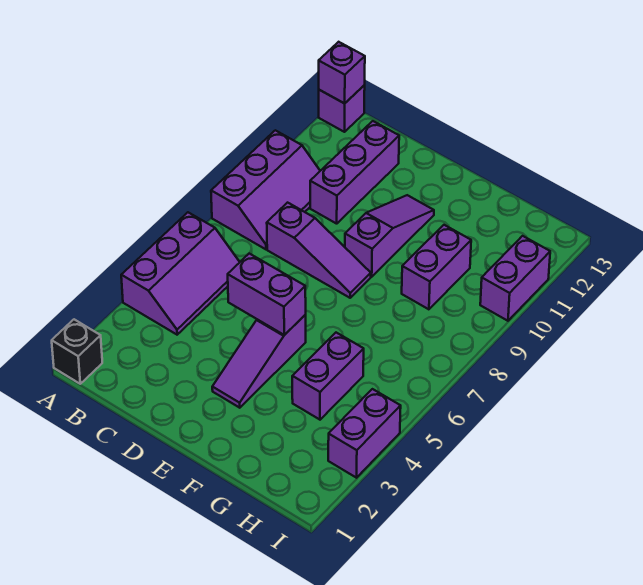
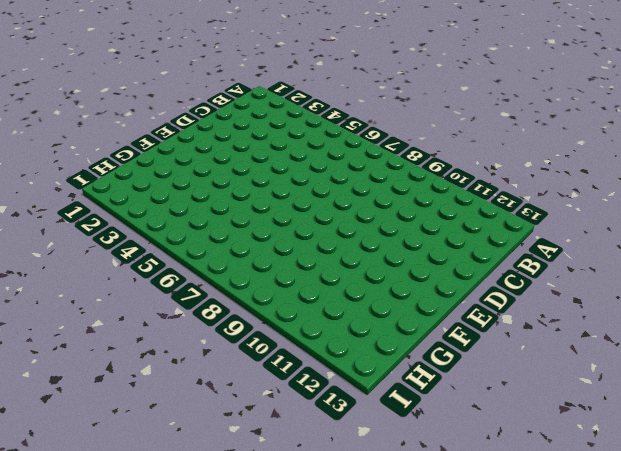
none -> black brick A1 level 1
none -> purple slope A4:B6 level 1 top A
none -> purple slope A8:B10 level 1 top A

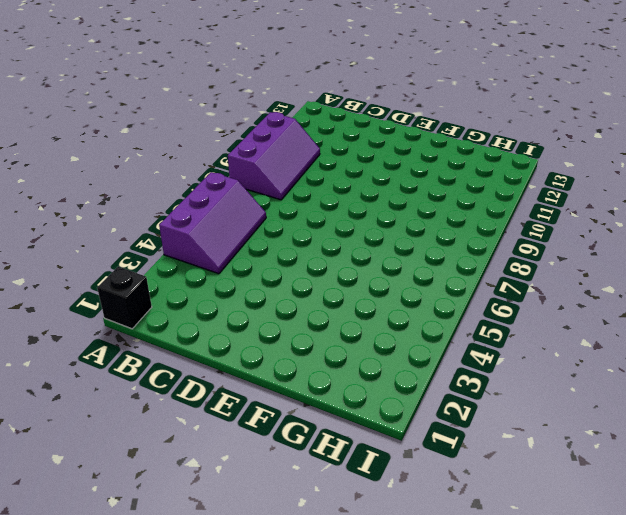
none -> purple brick A13 level 1
none -> purple slope C8:E8 level 1 top C
none -> purple brick C10:C12 level 1

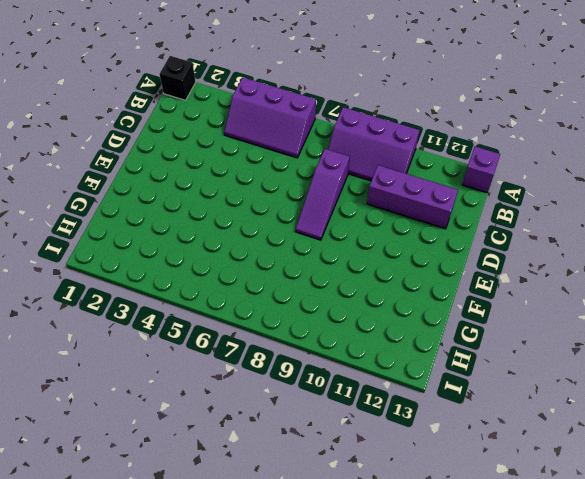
none -> purple slope E3:E5 level 1 top 5
none -> purple slope E9:E11 level 1 top 9
none -> purple brick G4:G5 level 1

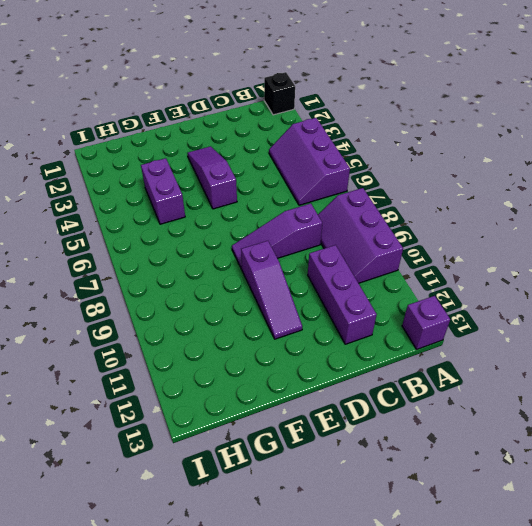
none -> purple brick G9:G10 level 1
none -> purple brick I3:I4 level 1
none -> purple brick I10:I11 level 1

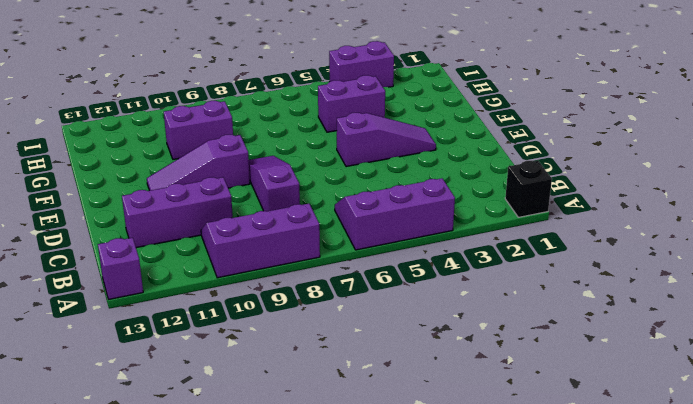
none -> purple brick I10:I11 level 1
none -> purple brick A13 level 2
none -> purple brick D5:E5 level 2

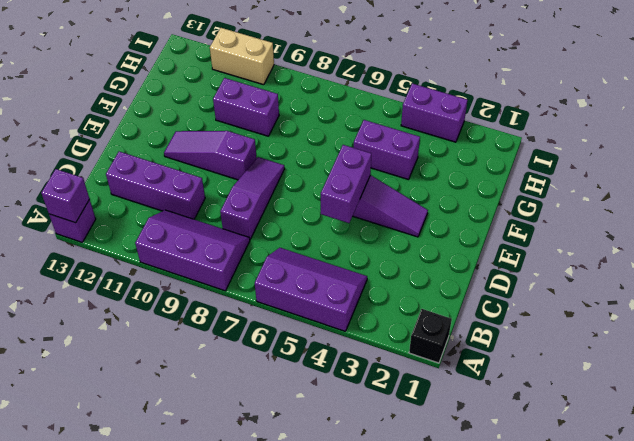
tan brick I10:I11 level 1 -> purple brick I10:I11 level 1

